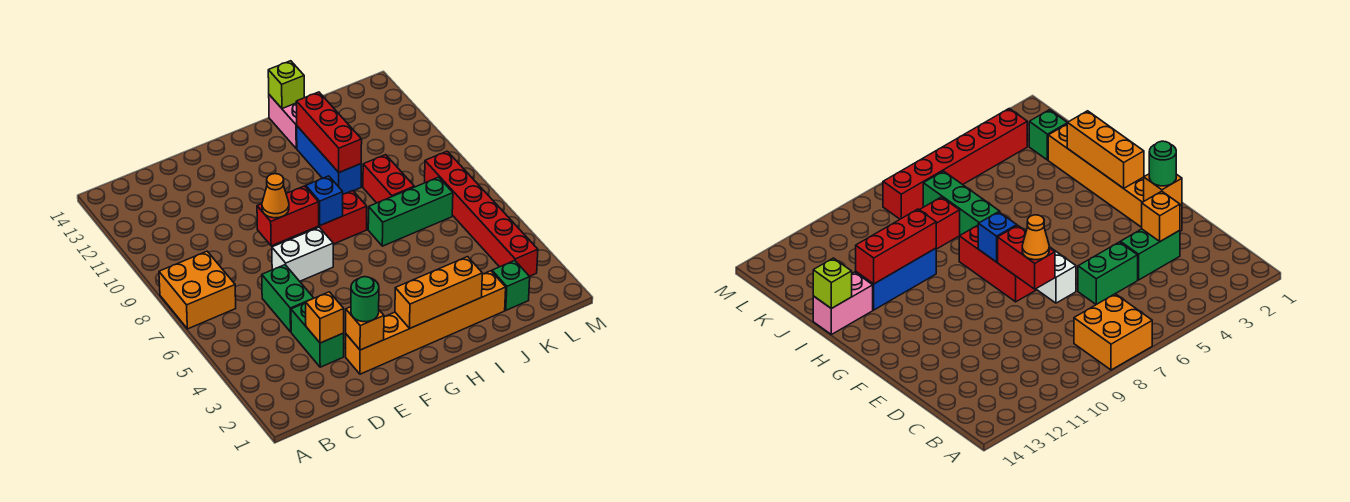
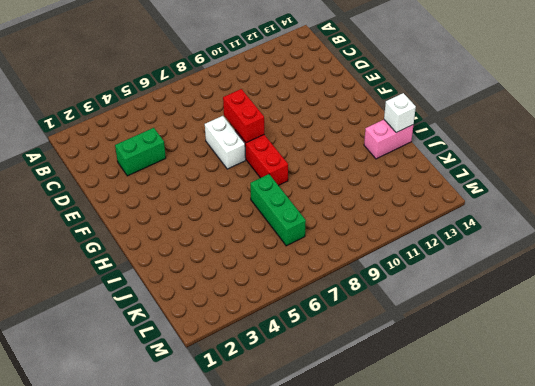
white brick I14 level 2 -> lime brick I14 level 2
none -> orange brick A7:B8 level 1
none -> green brick D5:D6 level 1
none -> orange brick E2:J2 level 1

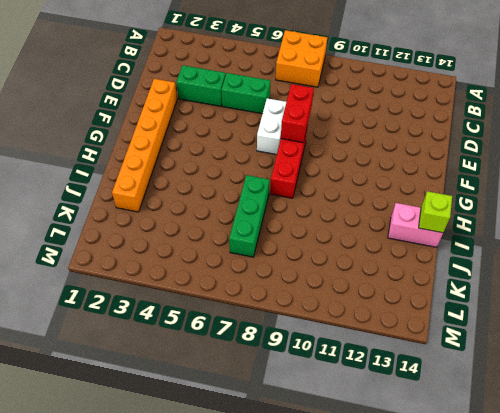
none -> blue brick I10:I12 level 1
none -> red brick J8:J9 level 1
none -> green brick K2 level 1

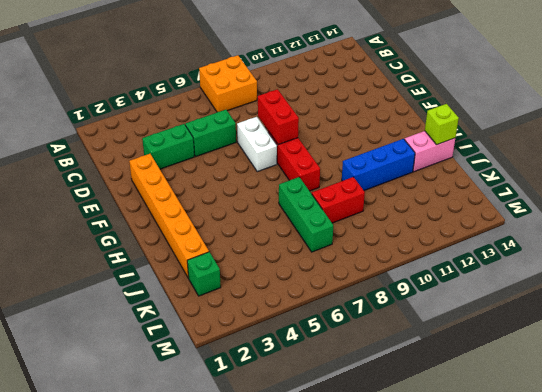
none -> red brick L3:L8 level 1
none -> orange brick D3 level 2
none -> orange brick E2 level 2

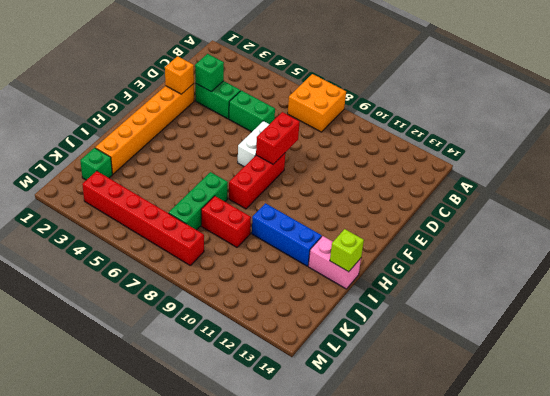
green brick D3 level 2 -> orange brick D3 level 2
none -> orange brick G2:I2 level 2
none -> blue brick G8 level 2
none -> red brick I10:I12 level 2

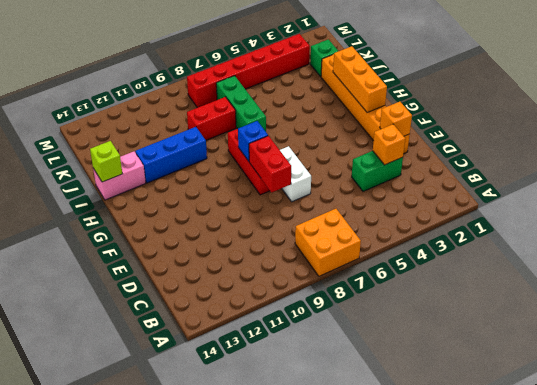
none -> green brick D5:D6 level 1
none -> red brick I10:I12 level 2
none -> green round brick E2 level 3

